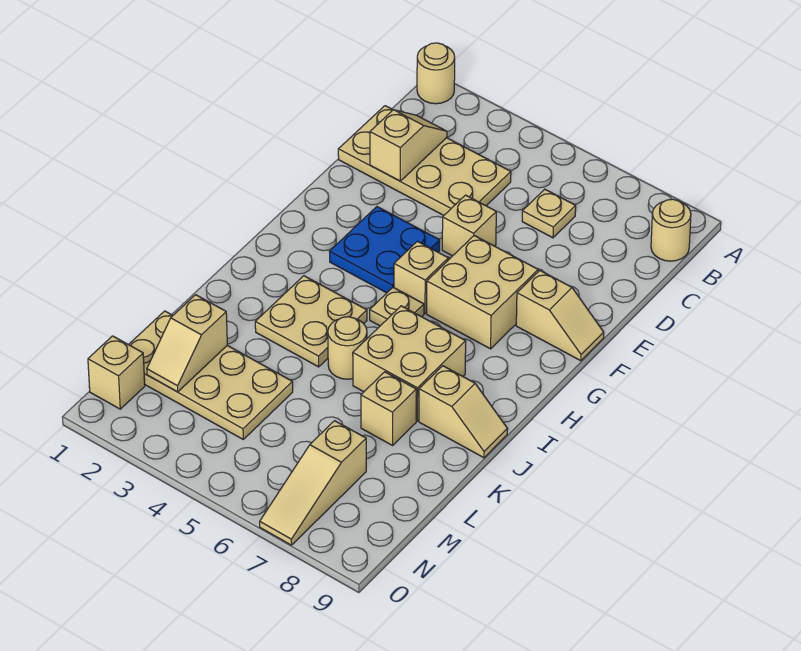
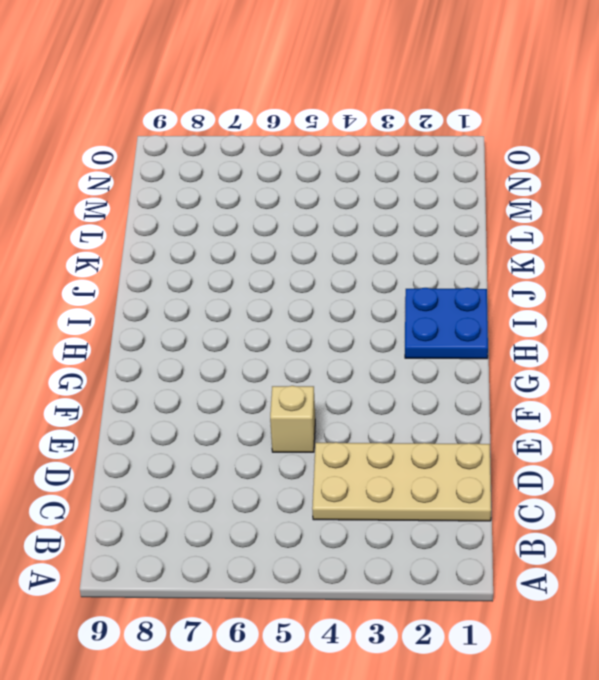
blue plate H1:I2 level 1 -> blue plate F3:G4 level 1
none -> tan round brick A1 level 1
none -> tan round brick B9 level 1
none -> tan plate C6 level 1

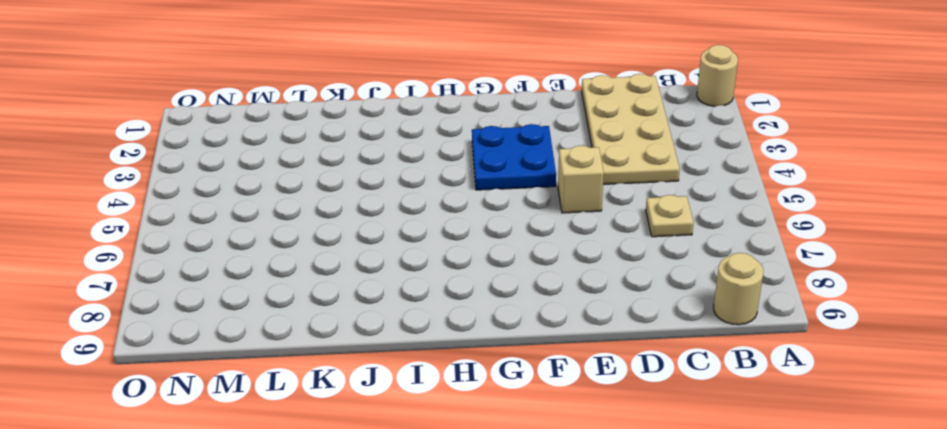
none -> tan brick F6:G7 level 1
none -> tan slope F8:F9 level 1 top 8
none -> tan brick G5 level 1

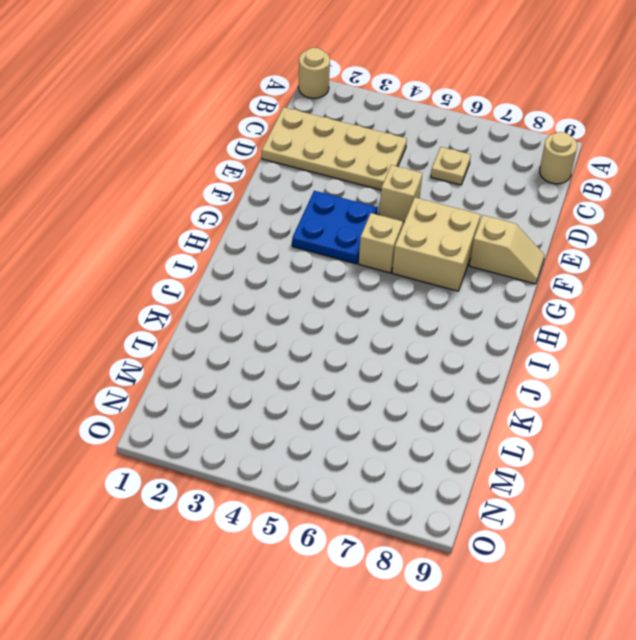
none -> tan plate H5 level 1
none -> tan plate I3:J4 level 1
none -> tan brick I6:J7 level 1

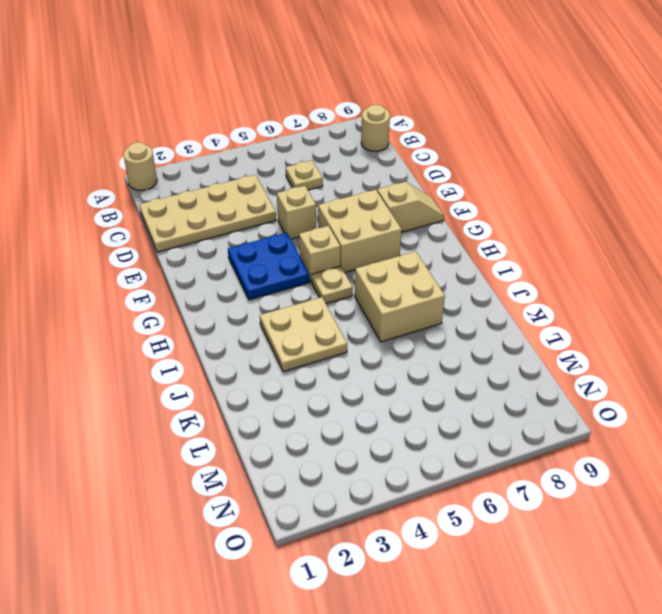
none -> tan round brick J5 level 1
none -> tan slope J8:J9 level 1 top 8
none -> tan brick K7 level 1

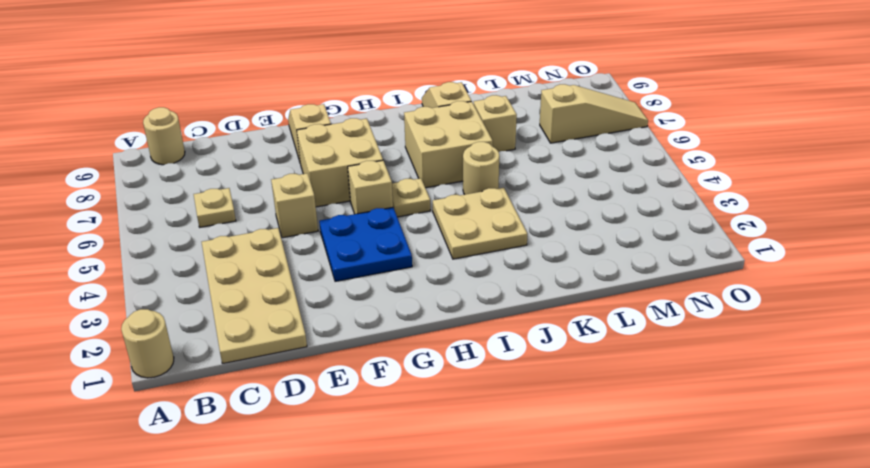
none -> tan plate L1:M4 level 1
none -> tan brick N1 level 1
none -> tan slope C2:D2 level 2 top D

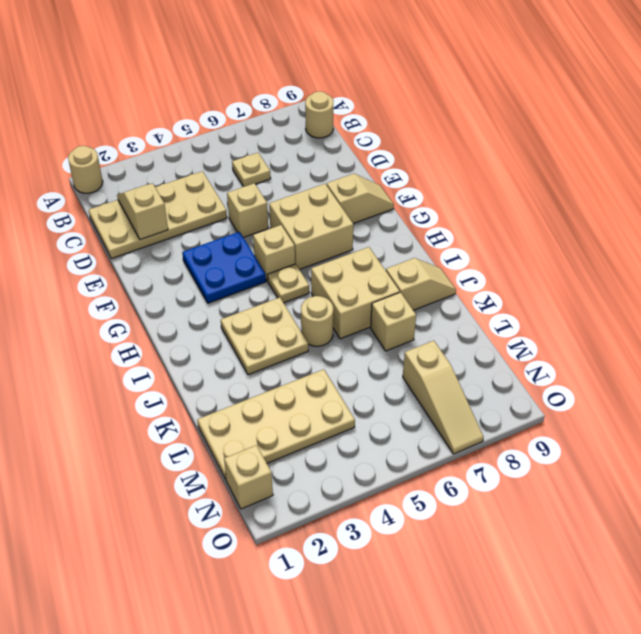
none -> tan slope L2:M2 level 2 top L

